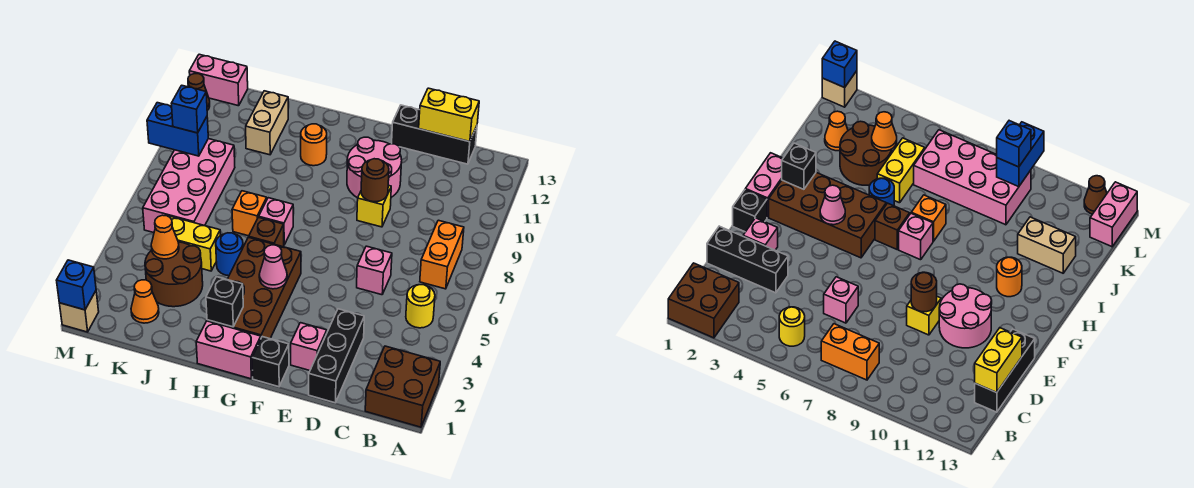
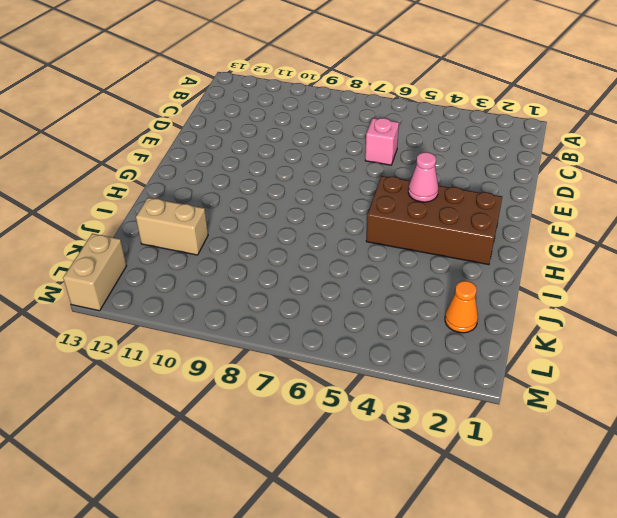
tan brick L13:M13 level 1 -> pink brick L13:M13 level 1
none -> brown brick A1:B2 level 1
none -> yellow round brick B5 level 1
none -> orange brick B7:B8 level 1
none -> black brick C13:E13 level 1

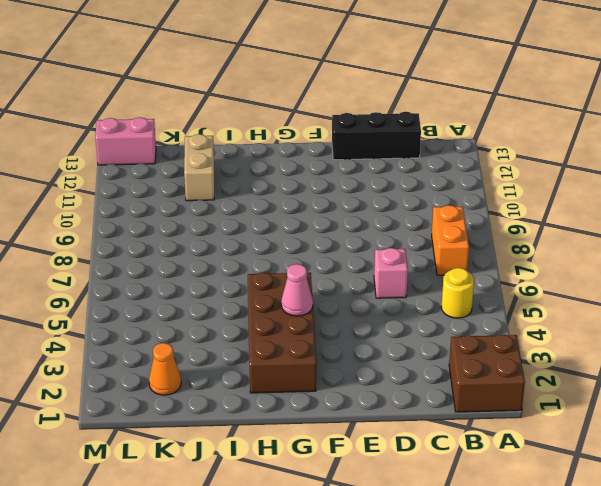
none -> black brick D1:D3 level 1
none -> pink brick E2 level 1
none -> yellow brick E9 level 1
none -> pink round brick E10:F11 level 1

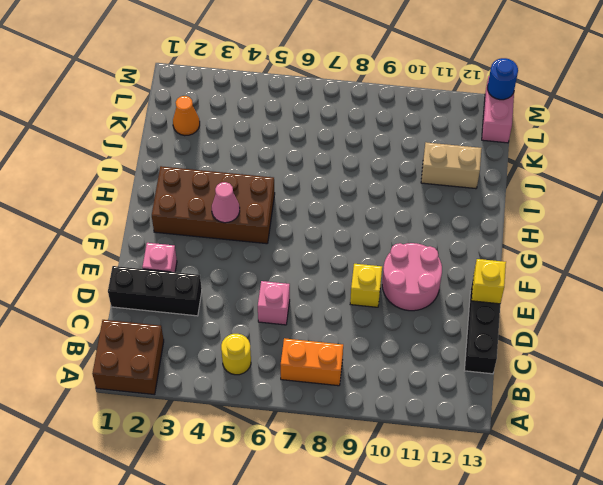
yellow brick E13 level 2 -> none
blue round brick M13 level 2 -> blue round brick I5 level 1
none -> black brick F1 level 1
none -> pink brick G1:H1 level 1
none -> brown brick H6 level 1
none -> pink brick H7 level 1

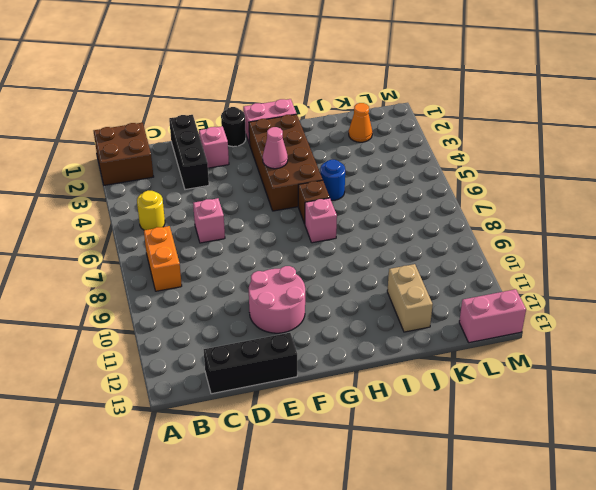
black round brick F1 level 1 -> black brick F1 level 1
none -> yellow brick E9 level 1
none -> orange round brick H11 level 1
none -> orange brick I7 level 1
none -> brown round brick J3:K4 level 1

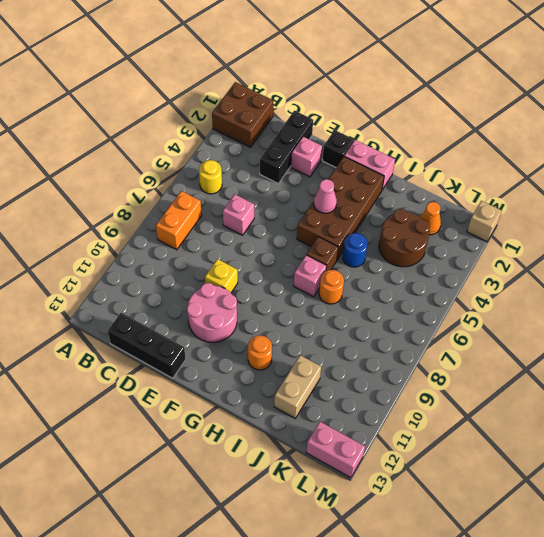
orange round brick I7 level 1 -> orange brick I7 level 1
none -> yellow brick J5:K5 level 1
none -> pink brick K6:L9 level 1
none -> brown cone M12 level 1
none -> yellow brick C13:D13 level 2

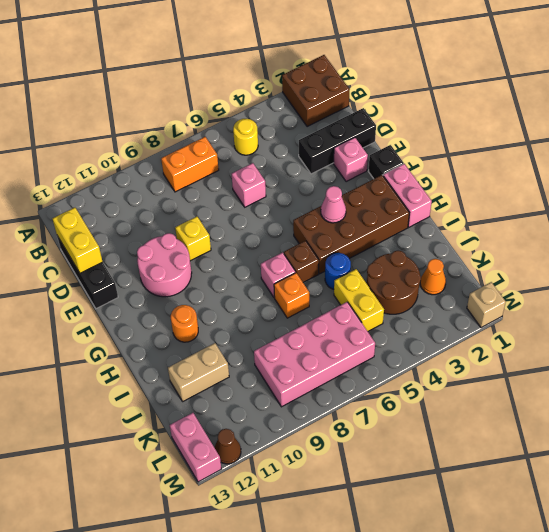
none -> brown round brick E9 level 2
none -> black brick H2 level 2
none -> orange cone K4 level 2
none -> blue brick L9:M9 level 2

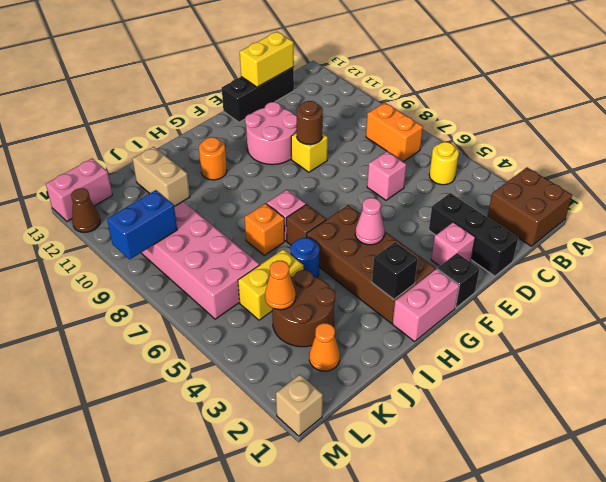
none -> blue brick M1 level 2
none -> blue brick L9 level 3

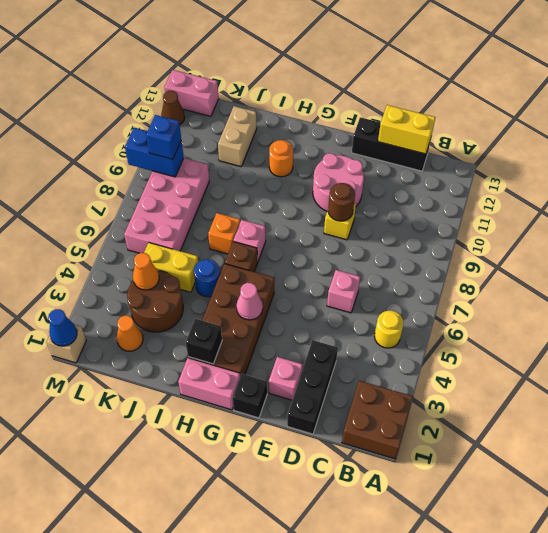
blue cone M1 level 2 -> blue brick M1 level 2
none -> orange brick B7:B8 level 1

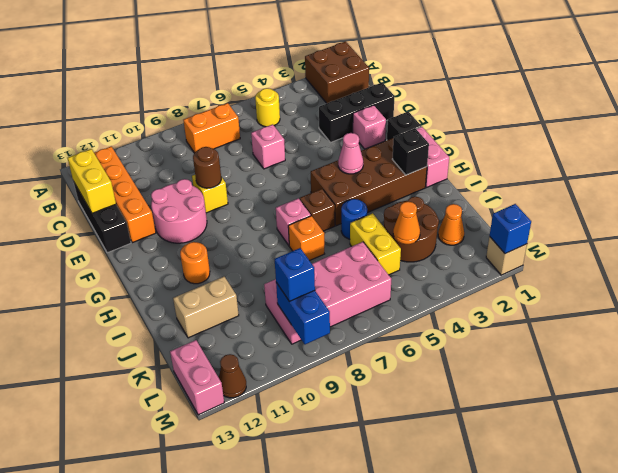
orange brick B12:E12 level 1 -> none

